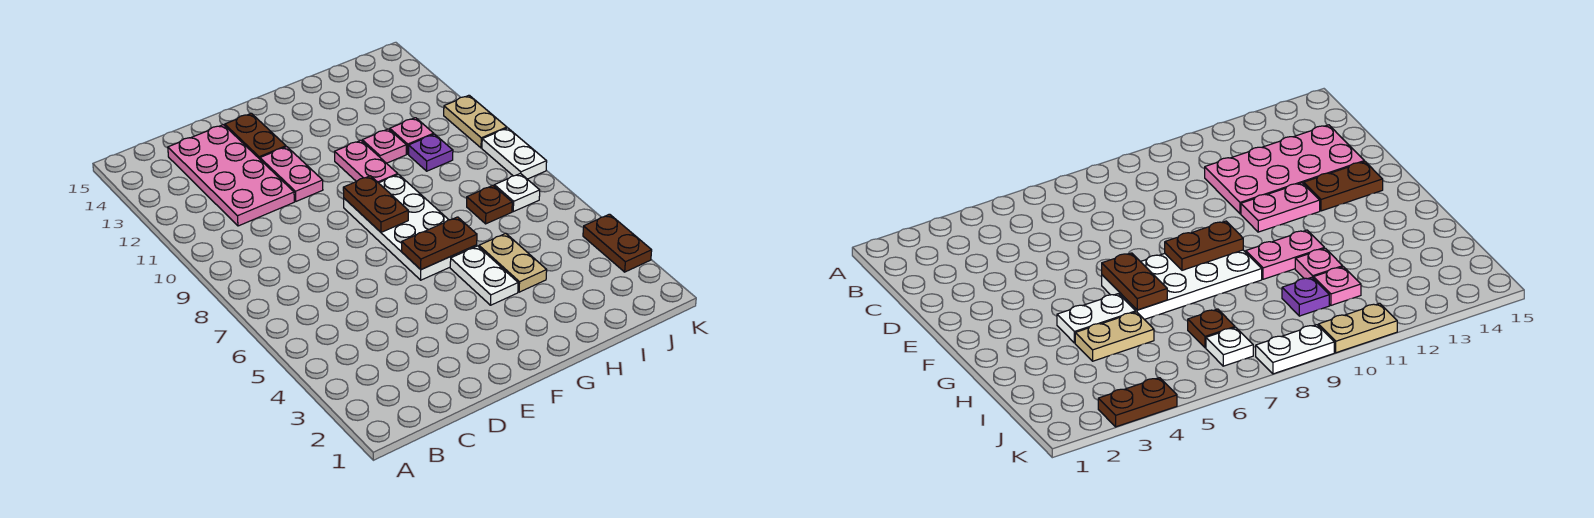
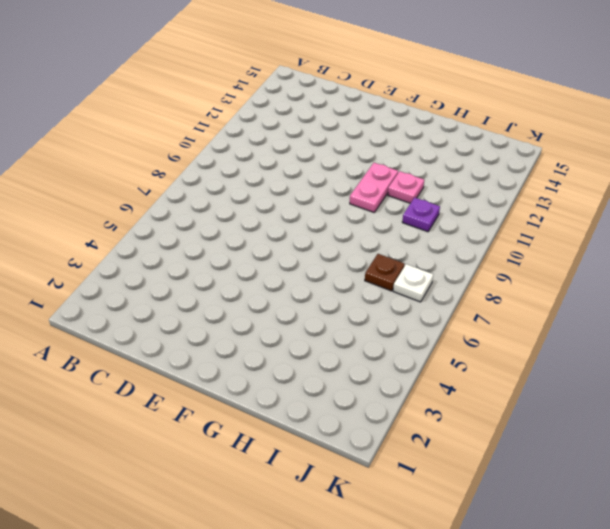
none -> pink plate C11:D14 level 1
none -> pink plate E11:E12 level 1
none -> brown plate E13:E14 level 1

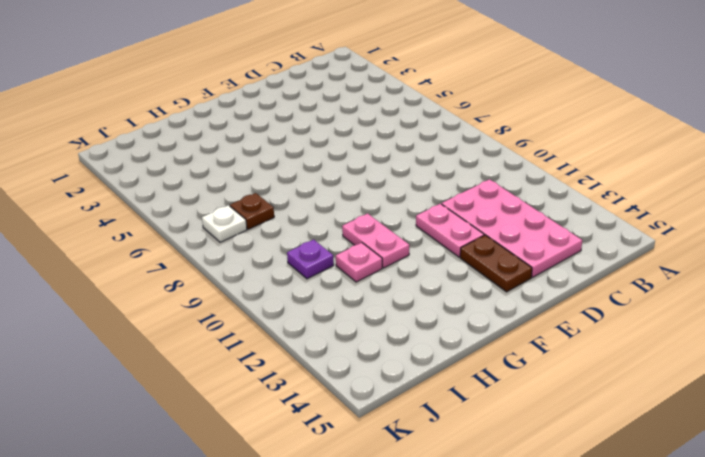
none -> white plate F6:G9 level 1
none -> white plate G4:G5 level 1
none -> tan plate H4:H5 level 1

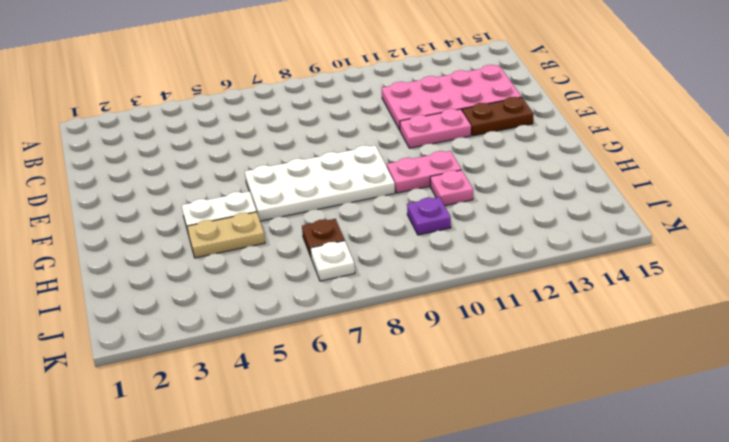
none -> pink plate I11 level 1
none -> brown plate K3:K4 level 1
none -> white plate K8:K9 level 1

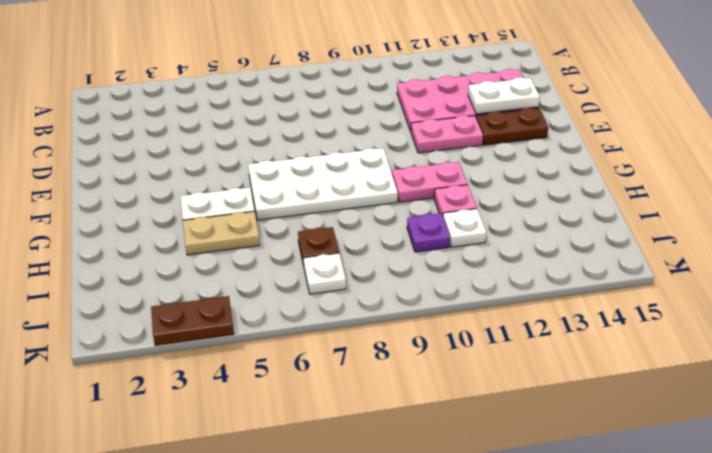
white plate D13:D14 level 2 -> white plate K8:K9 level 1
white plate I11 level 1 -> pink plate I11 level 1
none -> tan plate K10:K11 level 1
none -> brown plate F6:G6 level 2
none -> brown plate F8:F9 level 2

